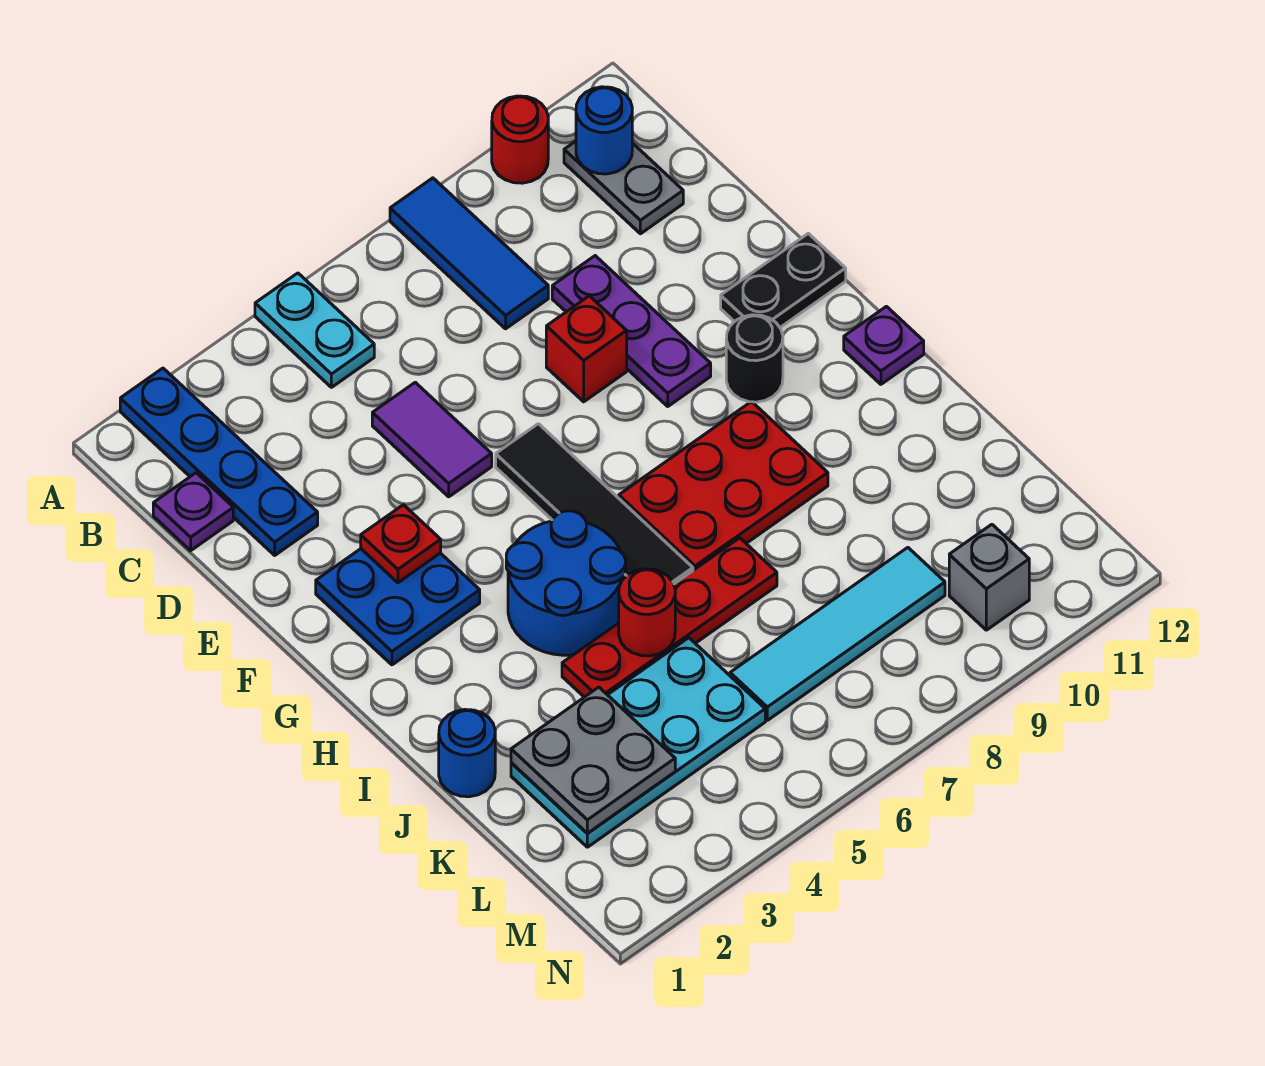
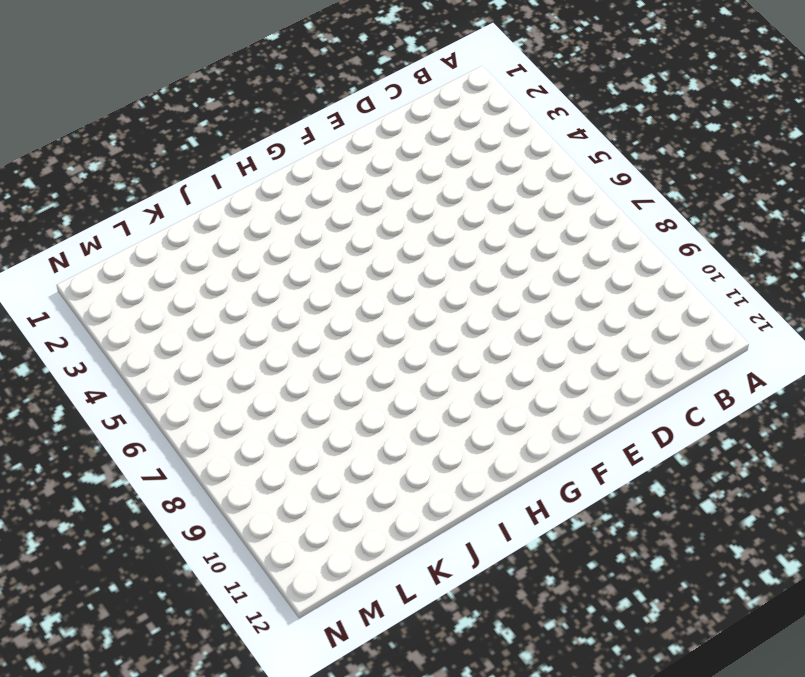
none -> blue plate A2:D2 level 1
none -> cyan plate A5:B5 level 1
none -> blue tile A8:C8 level 1

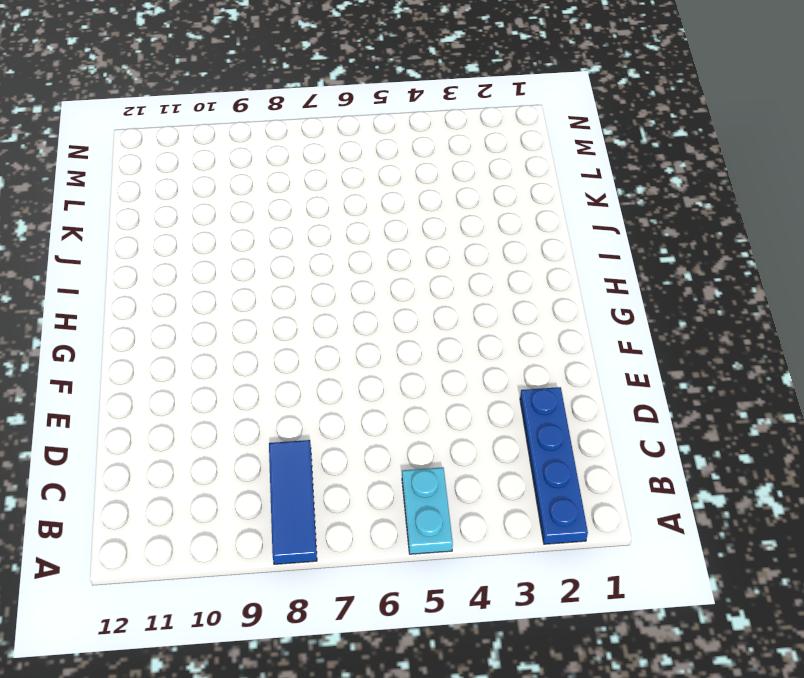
none -> red round brick A10 level 1
none -> grey plate B11:C11 level 1
none -> purple plate C1 level 1

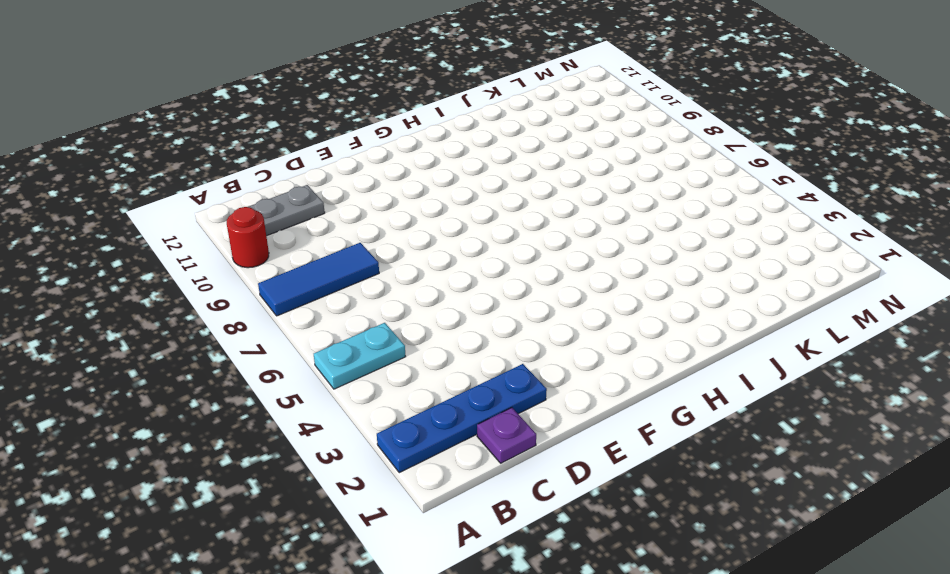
none -> purple tile D5:E5 level 1
none -> purple plate D9:F9 level 1
none -> red brick E8 level 1

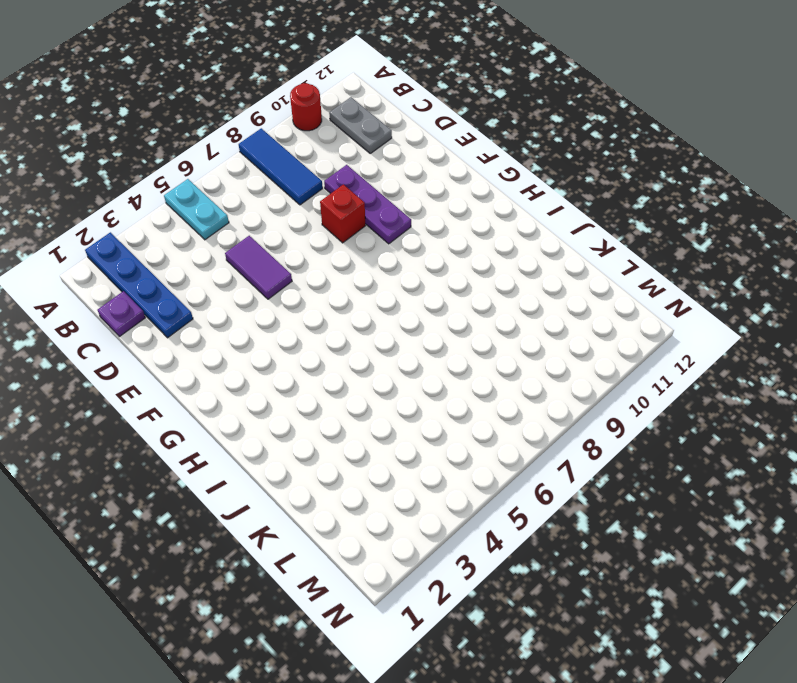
none -> blue plate F2:G3 level 1
none -> black tile F6:I6 level 1
none -> black plate F11:F12 level 1

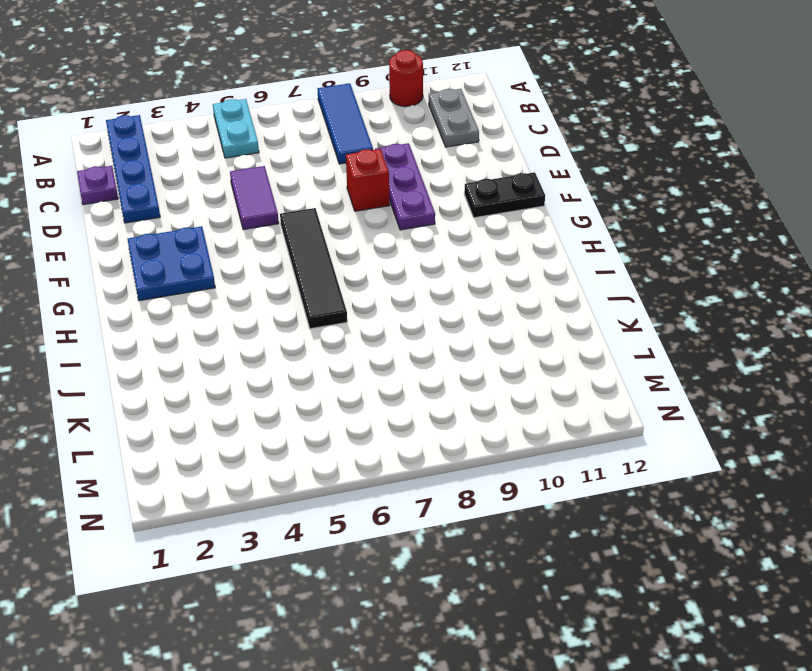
none -> black round brick G10 level 1
none -> blue round brick H4:I5 level 1
none -> red plate H7:I9 level 1

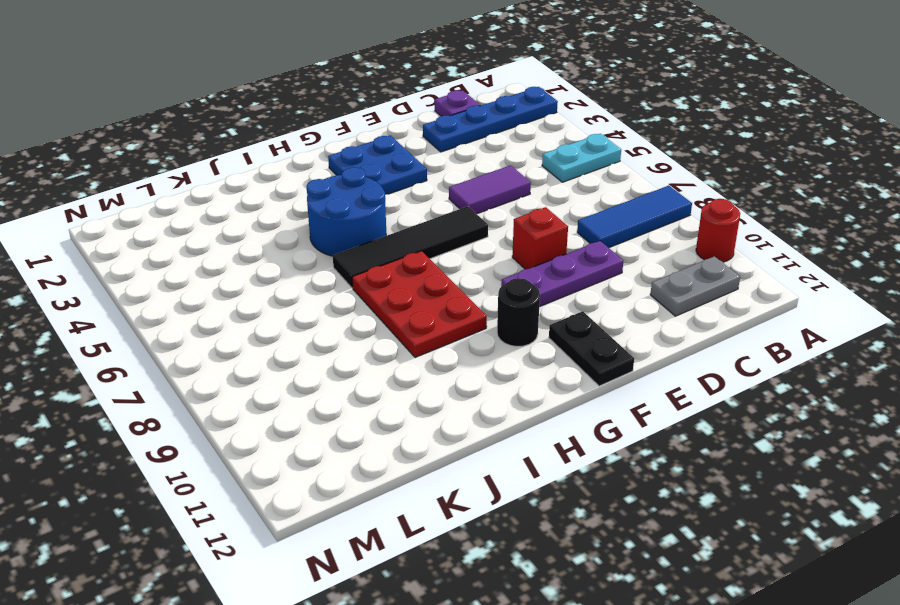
none -> purple plate H12 level 1
none -> blue round brick J1 level 1
none -> red plate J4:J7 level 1

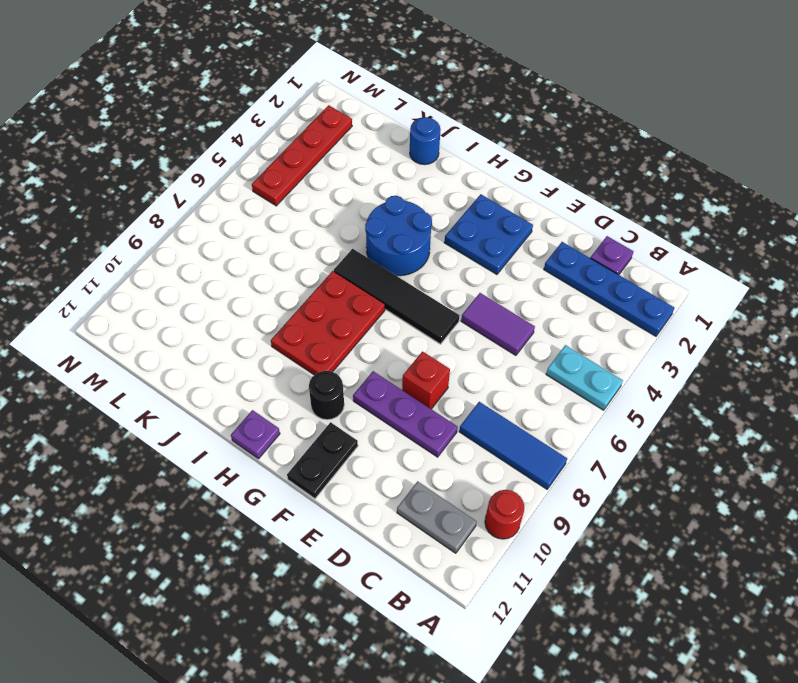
red plate M2:M5 level 1 -> red plate J4:J7 level 1
none -> cyan plate K2:L5 level 1
none -> cyan tile L6:L9 level 1
none -> grey brick M10 level 1

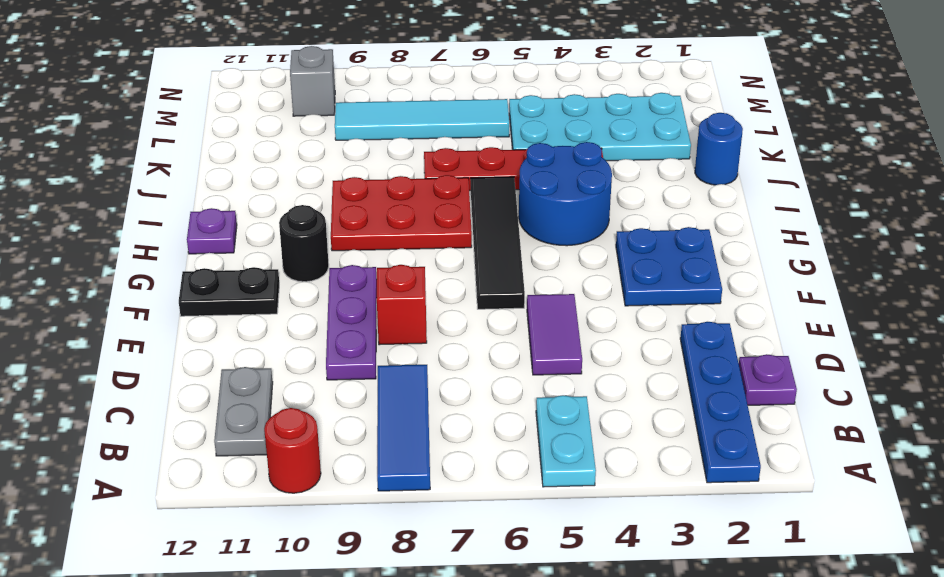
none -> blue round brick B11 level 2
none -> red plate F3 level 2
none -> red round brick J5 level 2

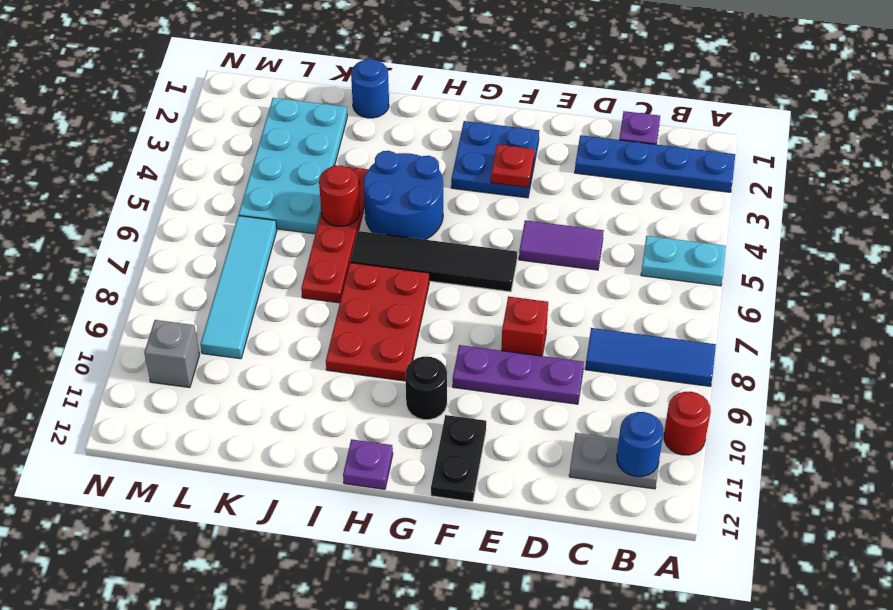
none -> grey plate K2:L3 level 2

